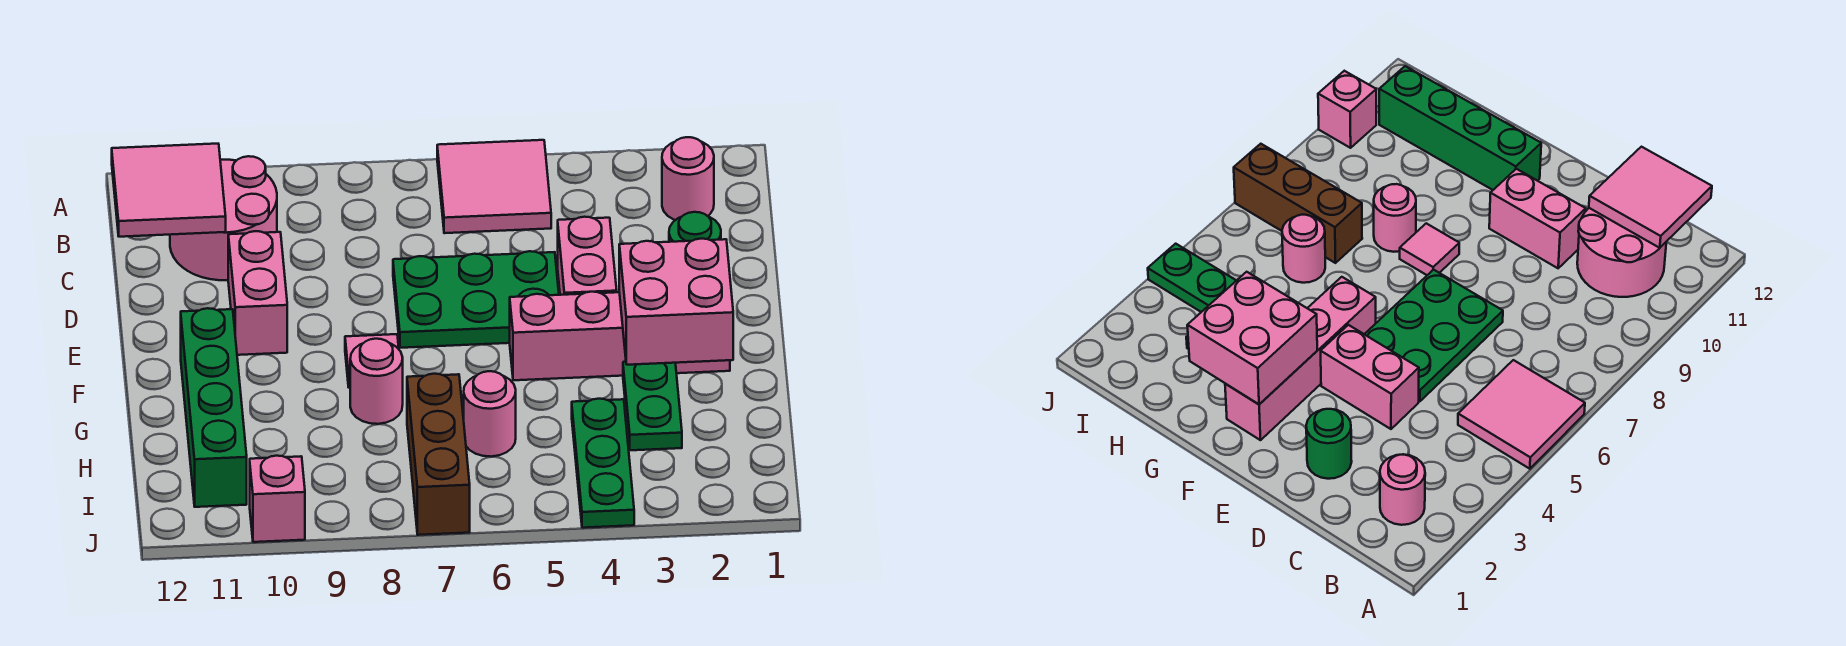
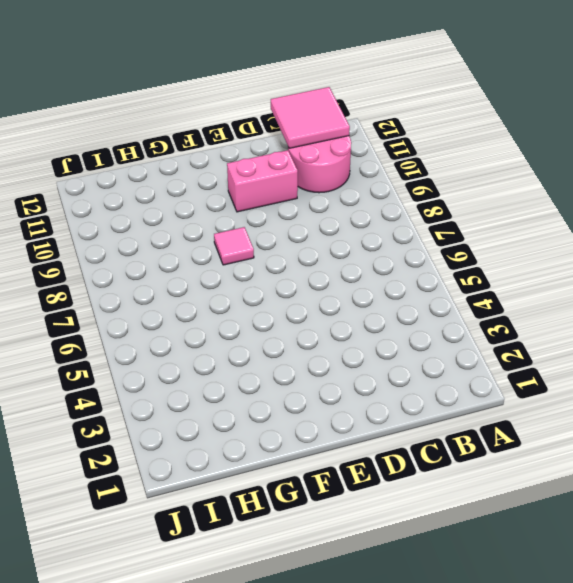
none -> pink tile A5:B6 level 1
none -> pink round brick B2 level 1
none -> green round brick D2 level 1

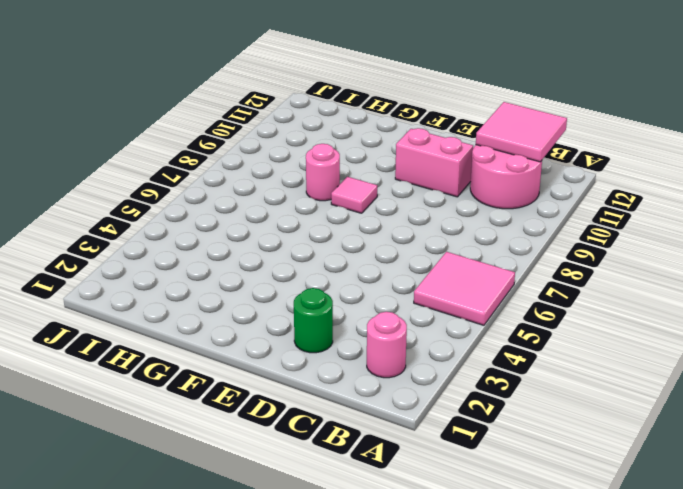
none -> pink brick D4:E4 level 1
none -> green plate D5:E7 level 1
none -> pink brick F2:F5 level 1

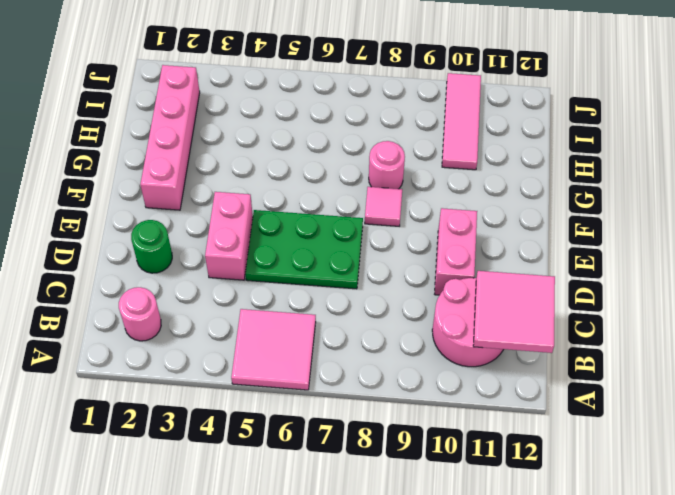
pink brick F2:I2 level 1 -> pink brick F2:F5 level 1
pink tile H10:J10 level 1 -> pink brick J10 level 1
none -> green brick F11:I11 level 1
none -> green plate G3:H3 level 1
none -> green plate H4:J4 level 1

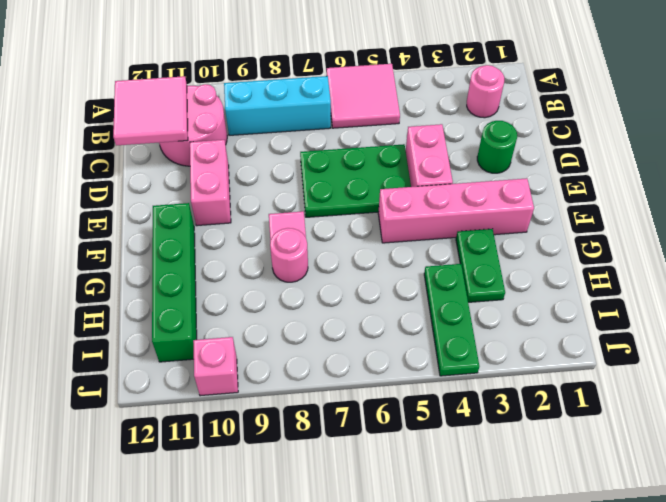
cyan brick B7:B9 level 1 -> none
none -> pink round brick H6 level 1
none -> brown brick H7:J7 level 1
none -> pink brick F2:G3 level 2

